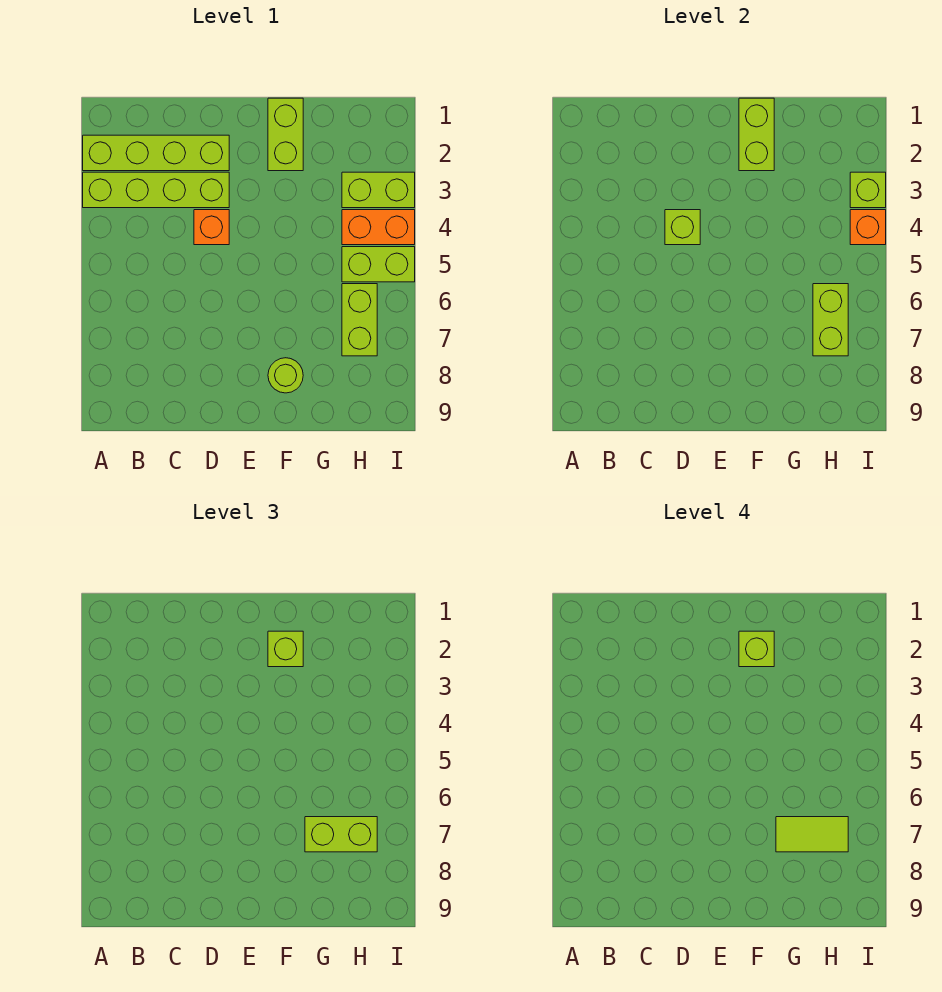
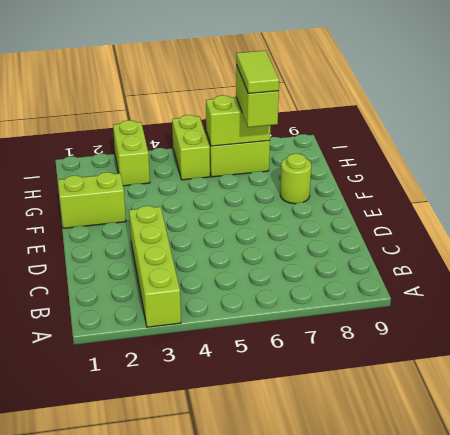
none -> lime brick A2:D2 level 1
none -> orange brick D4 level 1
none -> orange brick H4:I4 level 1

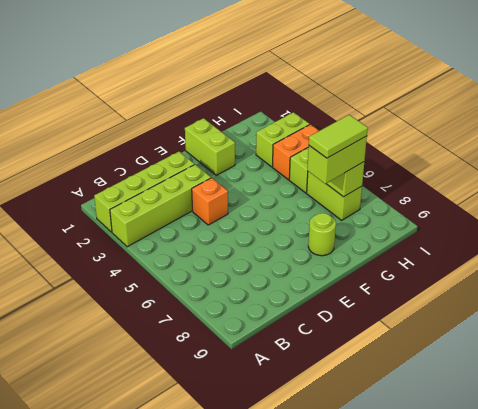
none -> lime brick D4 level 2
none -> lime brick F1:F2 level 2
none -> lime brick I3 level 2

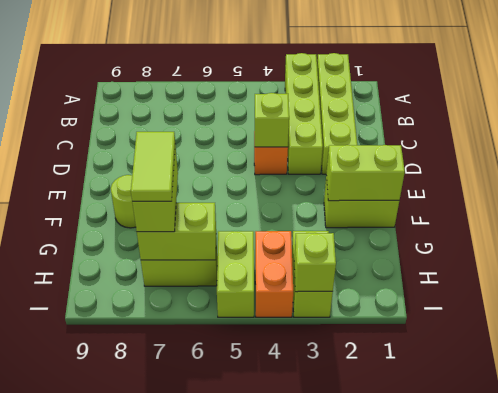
none -> orange brick I4 level 2
none -> lime brick F2 level 3
none -> lime brick F2 level 4

